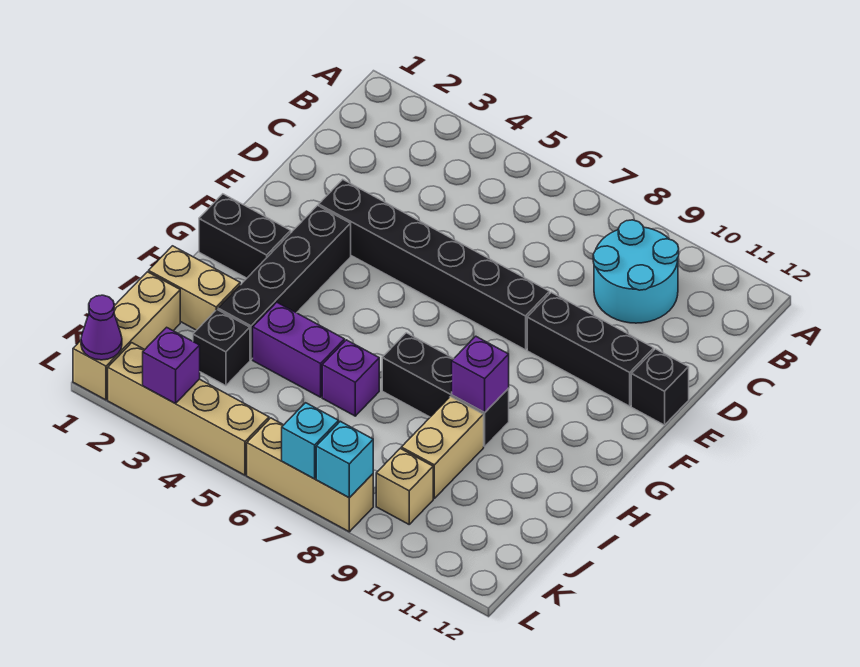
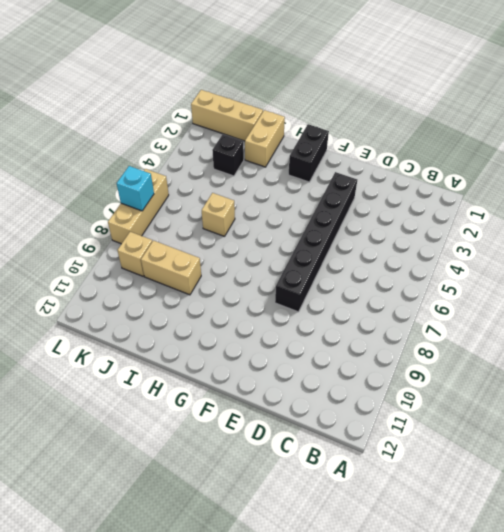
tan brick I6 level 1 -> purple brick I6 level 1
none -> cyan round brick B9:C10 level 1
none -> black brick E9:E11 level 1
none -> black brick E12 level 1

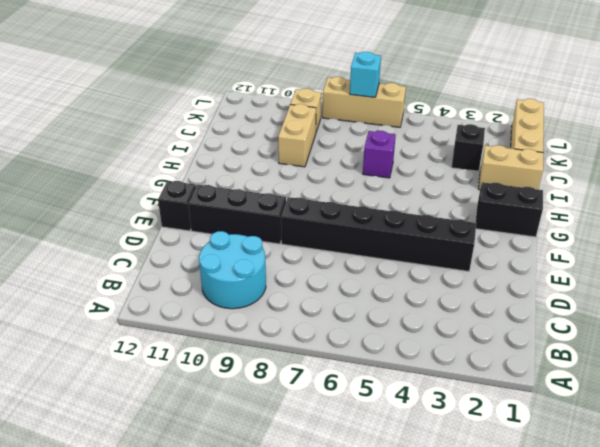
none -> black brick F3:I3 level 1
none -> black brick H7:H9 level 1
none -> purple brick I4:I5 level 1

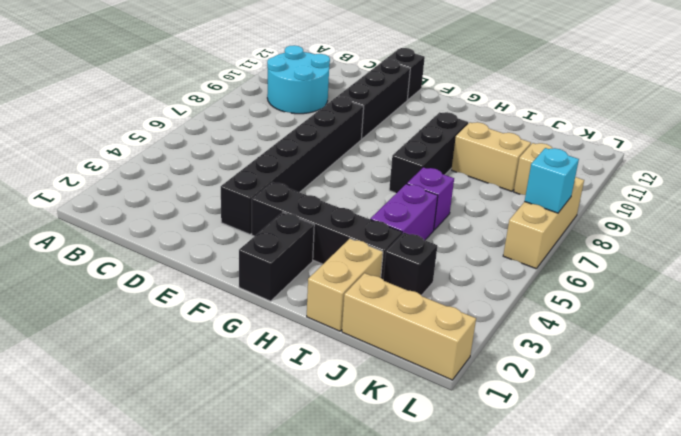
none -> tan brick L2:L5 level 1
none -> purple brick H9 level 2
none -> purple cone L1 level 2

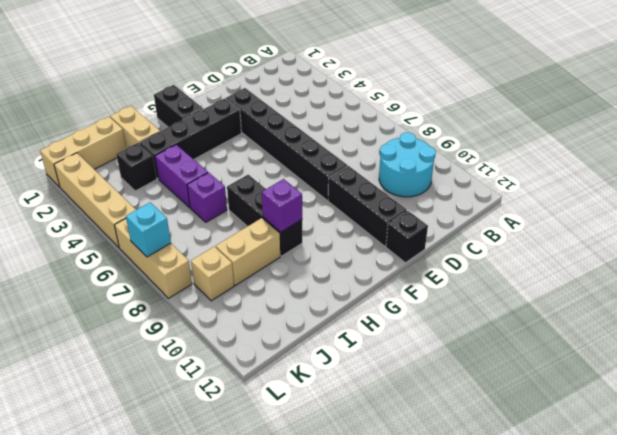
none -> purple cone L1 level 2
none -> purple brick L3 level 2
none -> cyan brick L8 level 2

